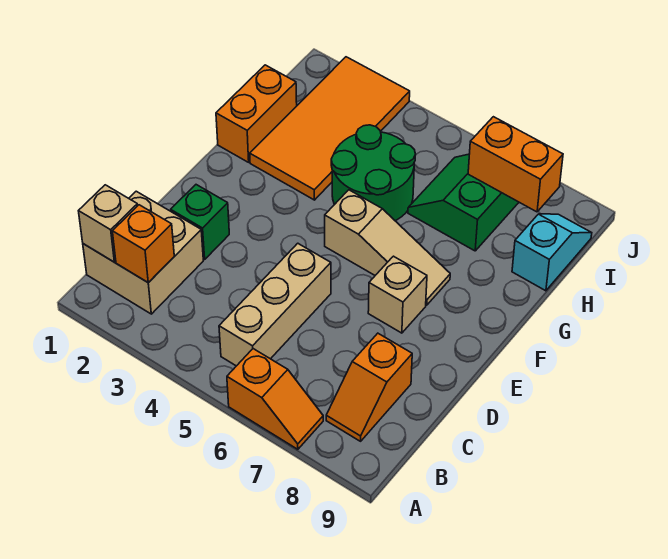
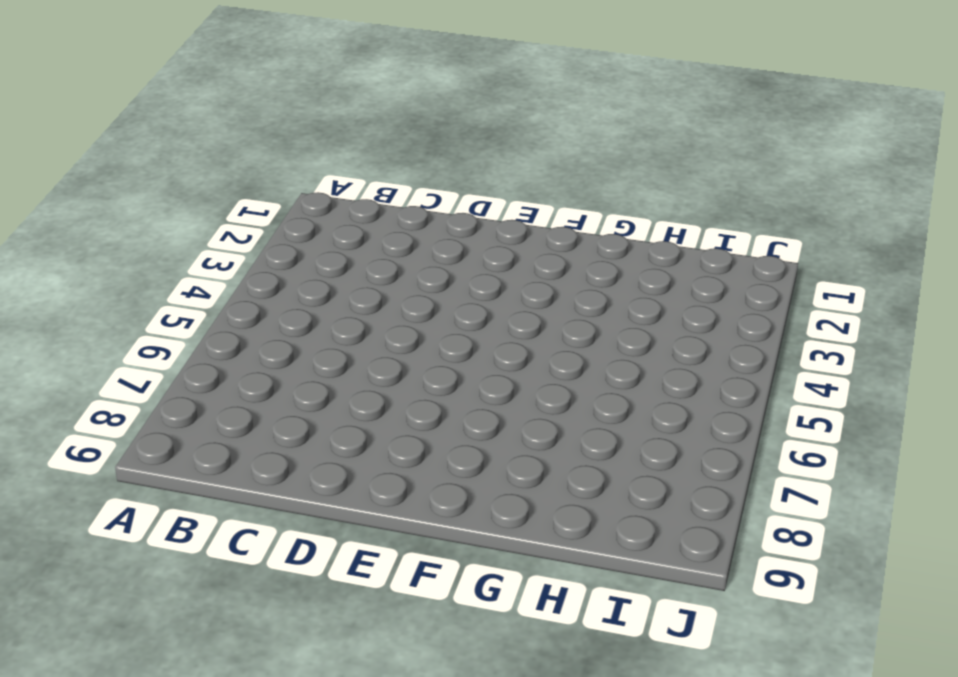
none -> orange slope A6:A7 level 1 top 6
none -> tan brick B1:C2 level 1
none -> tan brick B5:D5 level 1

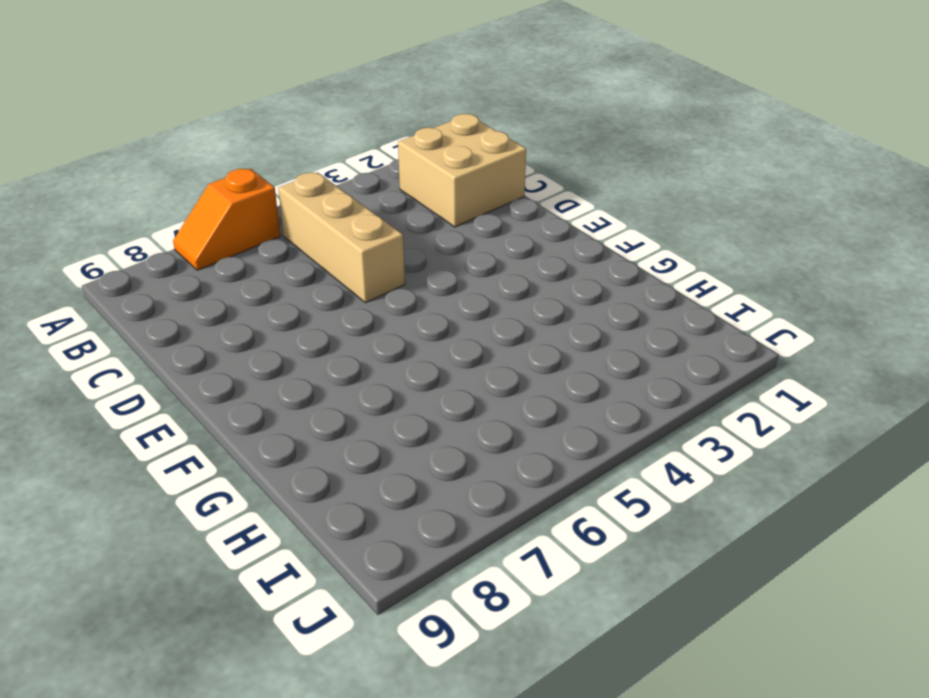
none -> orange slope B8:C8 level 1 top C
none -> green brick D2 level 1
none -> tan brick E7 level 1

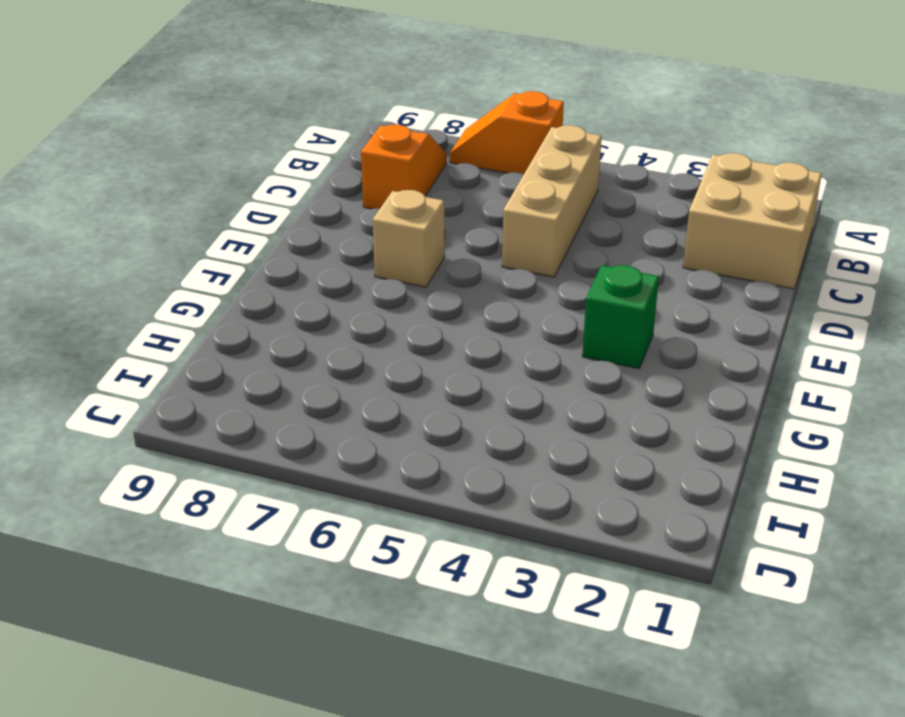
green brick F3 level 1 -> green brick D2 level 1
none -> tan slope F5:F7 level 1 top 5
none -> orange brick G1:H1 level 1
none -> orange tile G2:J3 level 1

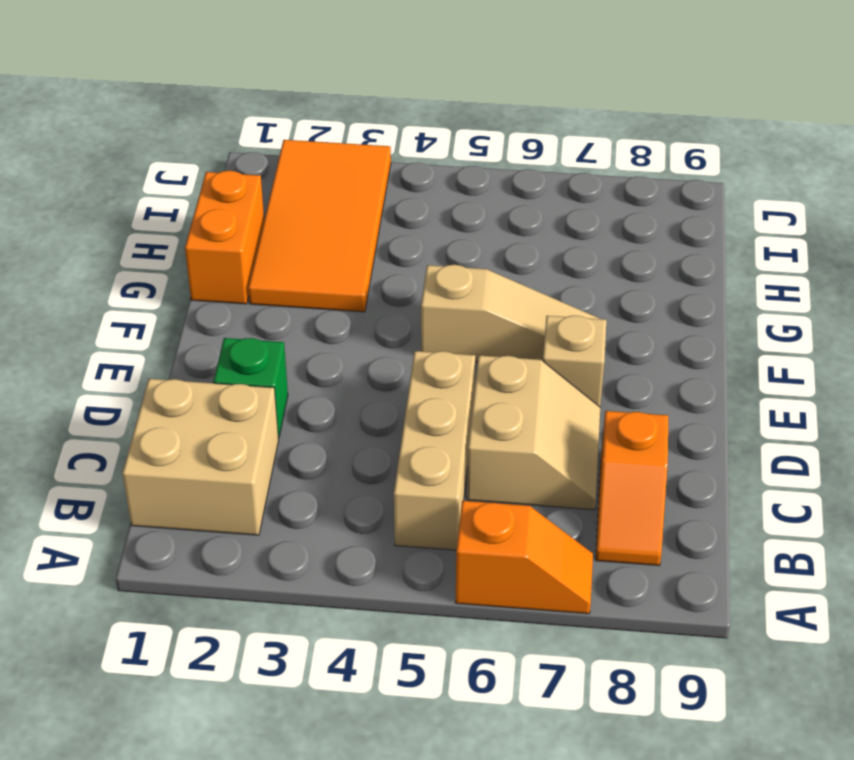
tan slope C6:D7 level 1 top 6 -> none
none -> green round brick G4:H5 level 1
none -> green slope H6:I7 level 1 top 7
none -> cyan slope H9:I9 level 1 top H

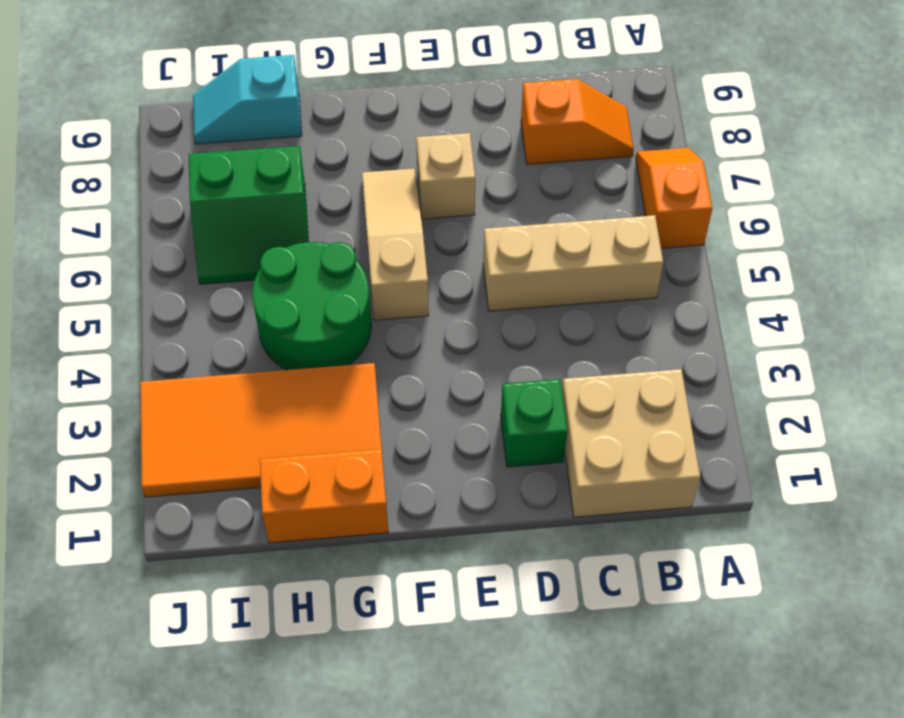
none -> tan brick B1 level 2
none -> orange brick B2 level 2
none -> orange brick I7:I8 level 2

